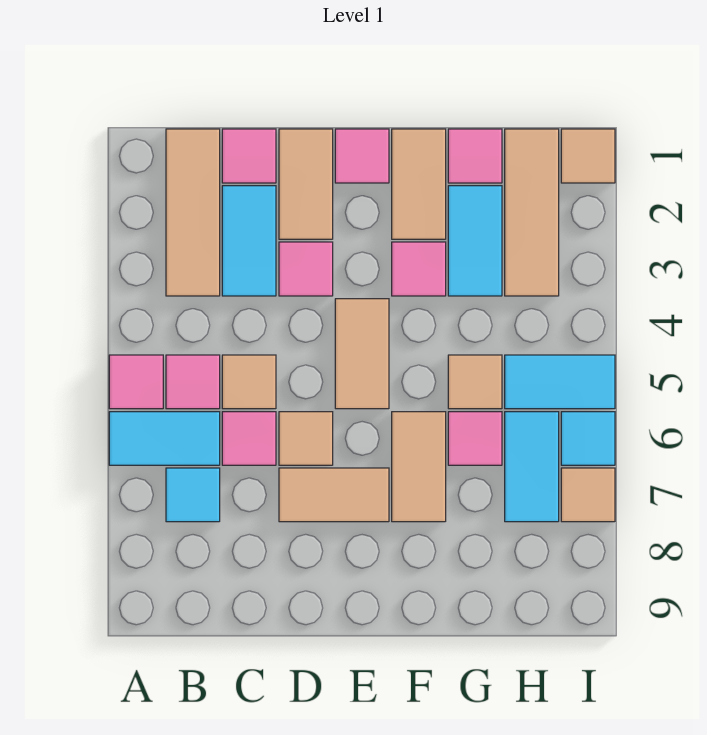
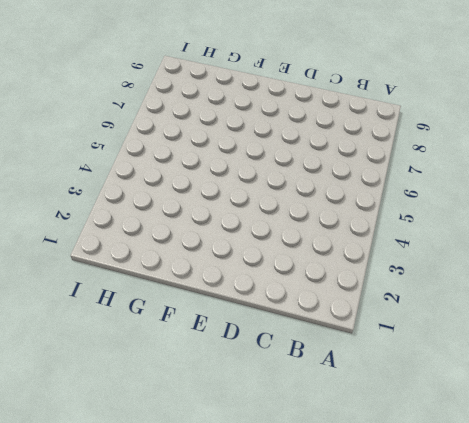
none -> pink tile A5 level 1
none -> cyan tile A6:B6 level 1
none -> tan tile B1:B3 level 1

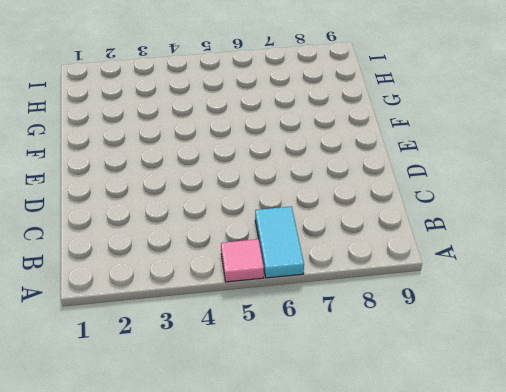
none -> tan tile B1:B3 level 1
none -> pink tile B5 level 1
none -> cyan tile B7 level 1

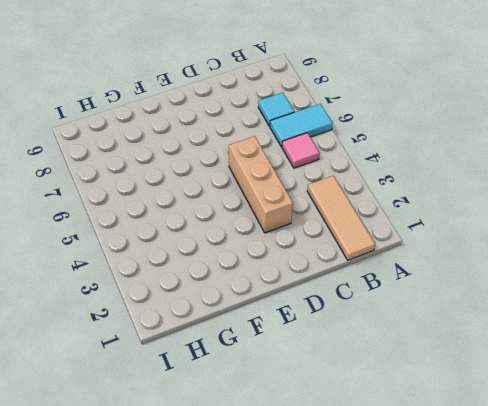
tan brick D3:D5 level 1 -> pink tile D3 level 1
none -> pink tile A5 level 1
none -> pink tile C1 level 1
none -> cyan tile C2:C3 level 1

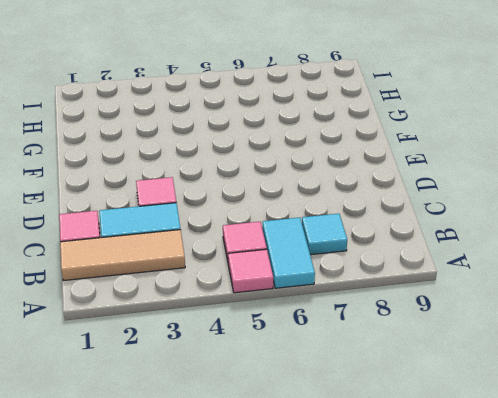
none -> tan tile C5 level 1
none -> pink tile C6 level 1
none -> tan tile D1:D2 level 1

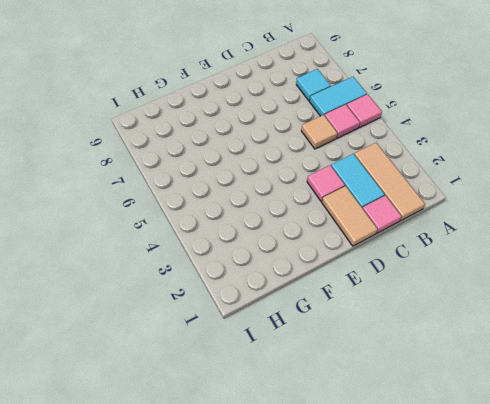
none -> pink tile C6 level 1
none -> tan tile D6 level 1
none -> tan tile D7:E7 level 1

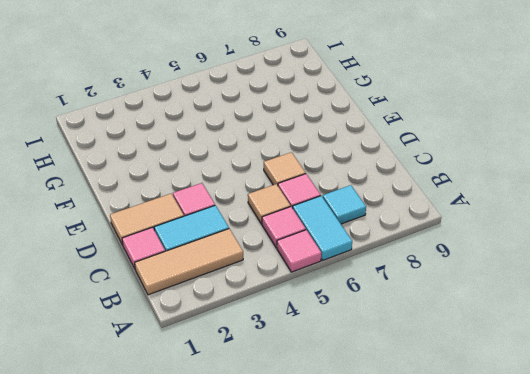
none -> tan tile D7:E7 level 1
none -> pink tile E1 level 1
none -> tan tile E4:E5 level 1

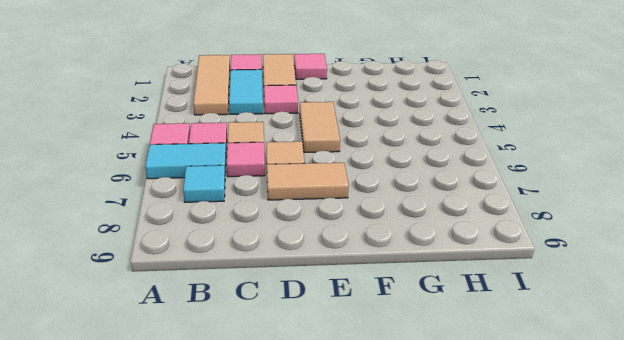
none -> tan tile F1:F2 level 1
none -> pink tile F3 level 1
none -> tan tile F6:F7 level 1

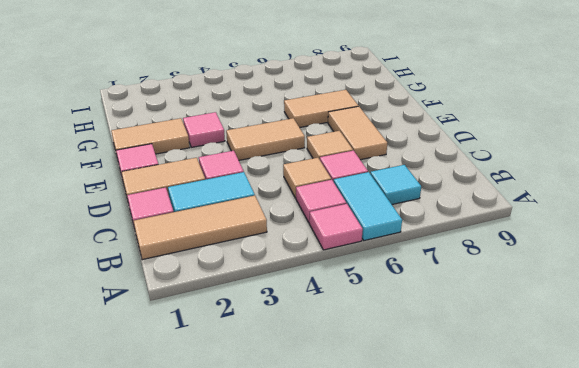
none -> pink tile G1 level 1
none -> cyan tile G2:G3 level 1
none -> tan tile G5 level 1

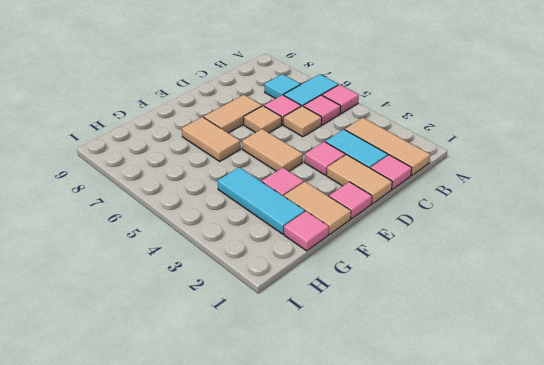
cyan tile G2:G4 level 1 -> cyan tile G2:G3 level 1
none -> tan tile G5 level 1
none -> pink tile G6 level 1
none -> tan tile H1:H3 level 1

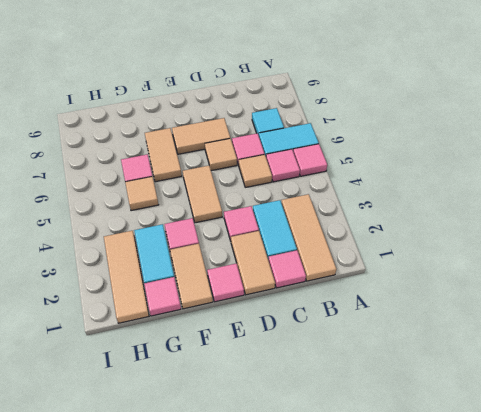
none -> cyan tile H5:I5 level 1
none -> cyan tile H6:H7 level 1
none -> tan tile I1 level 1

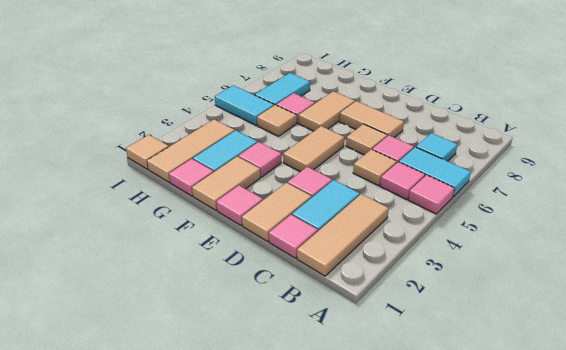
none -> cyan tile I6 level 1
none -> tan tile I7 level 1

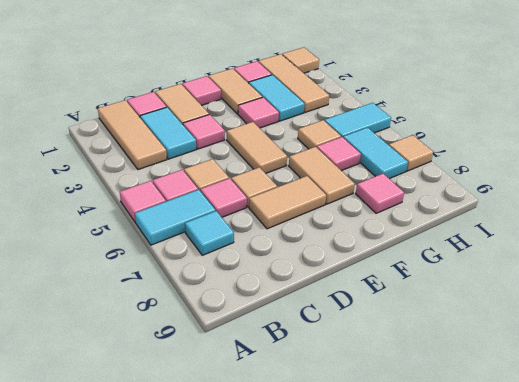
pink tile G8 level 1 -> none
none -> cyan tile I6 level 1

